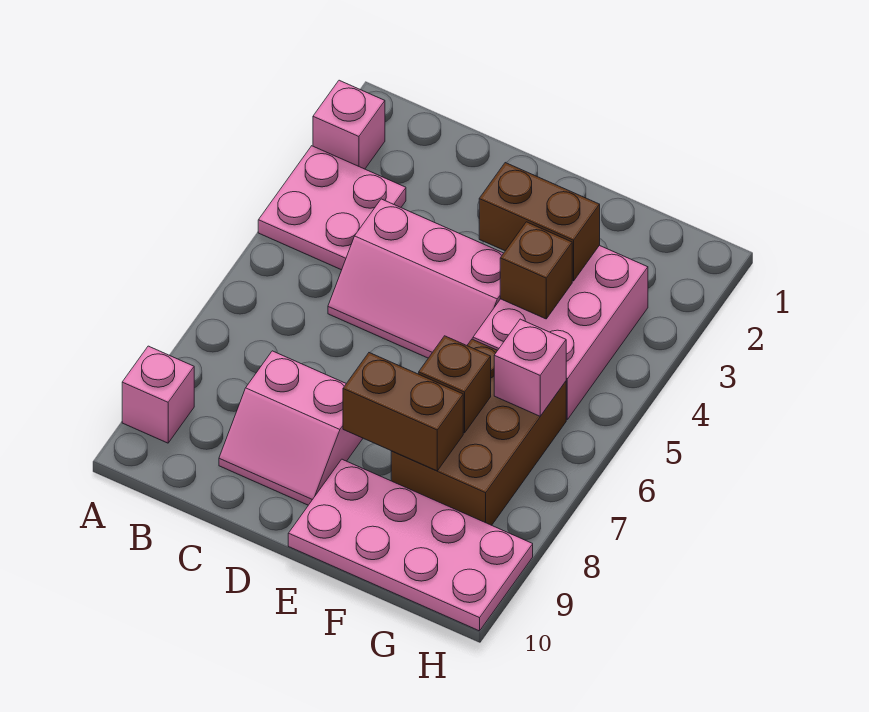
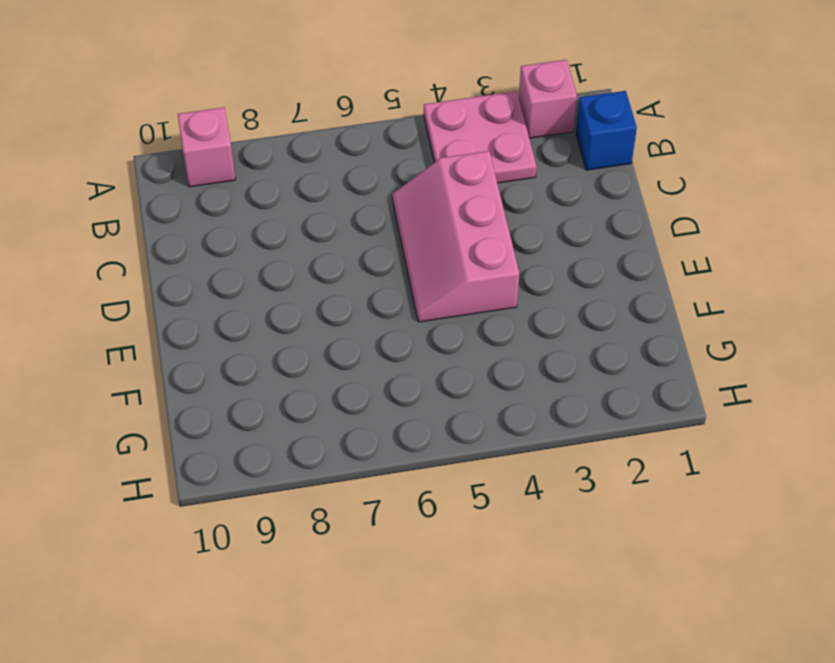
blue brick B1 level 1 -> none
none -> pink slope C8:D9 level 1 top 8
none -> pink plate E9:H10 level 1
none -> pink brick F3:G5 level 1

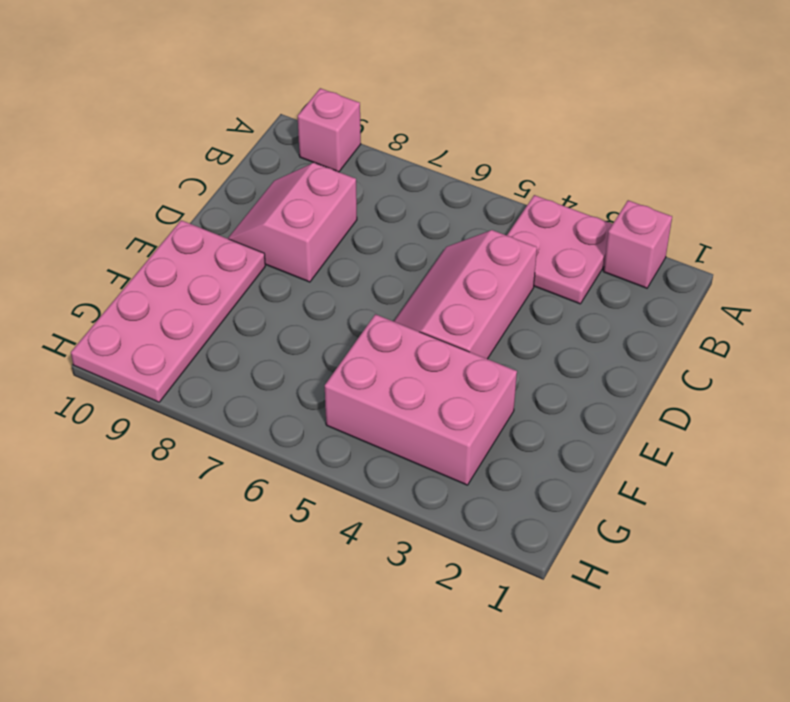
none -> brown brick F6:G8 level 1
none -> brown brick E3:F3 level 2
none -> brown brick E8:F8 level 2

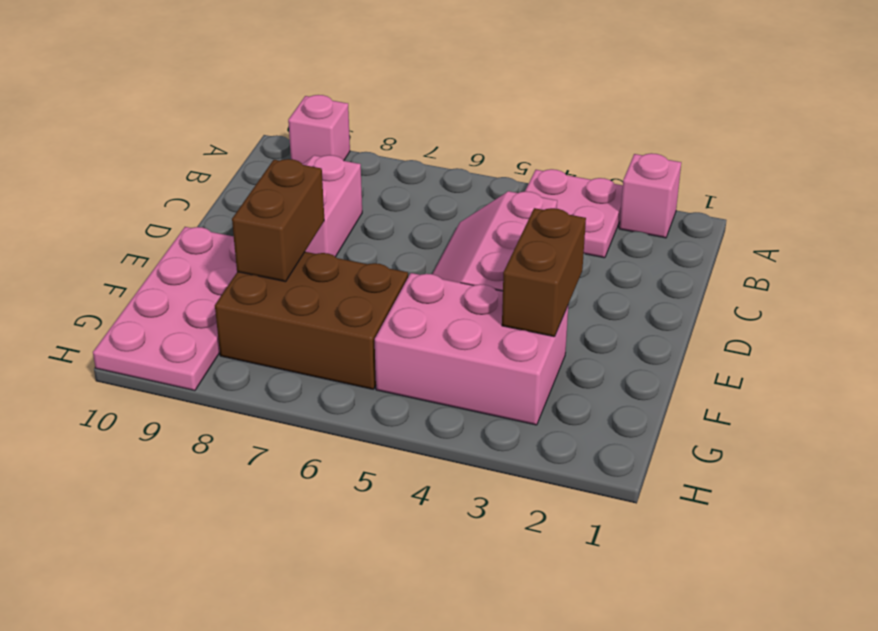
none -> brown brick F4 level 2
none -> brown brick F7 level 2
none -> pink brick G6 level 2

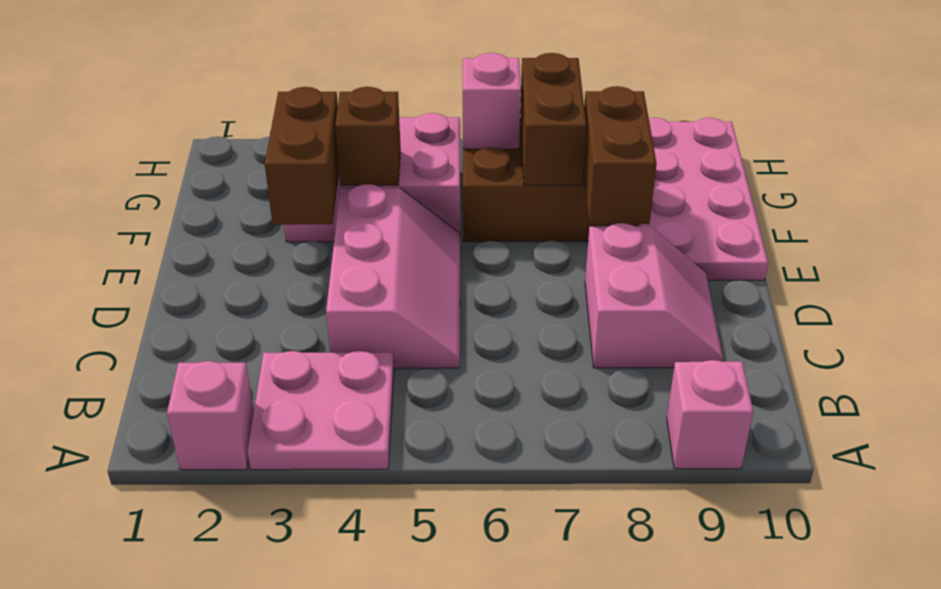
brown brick F7:G7 level 2 -> brown brick F7 level 2

